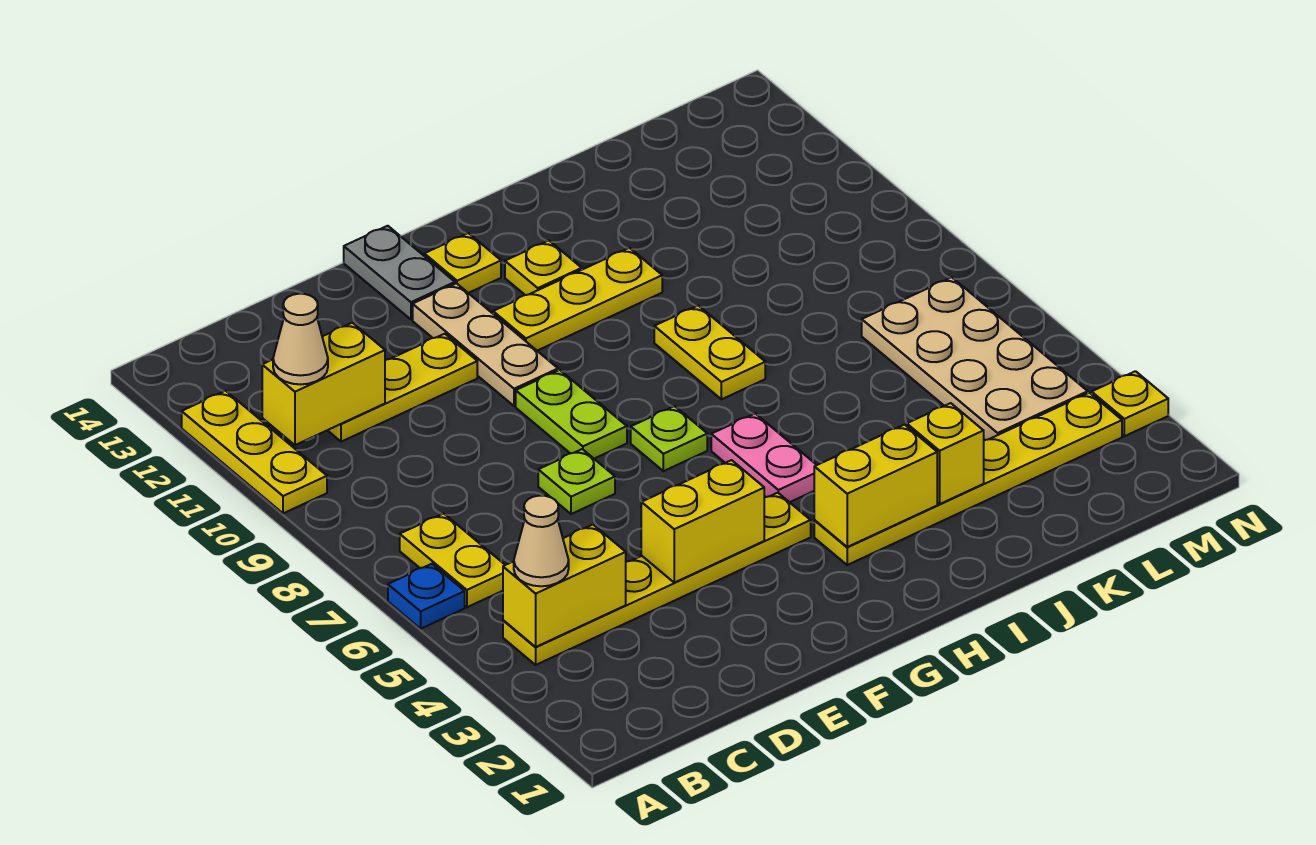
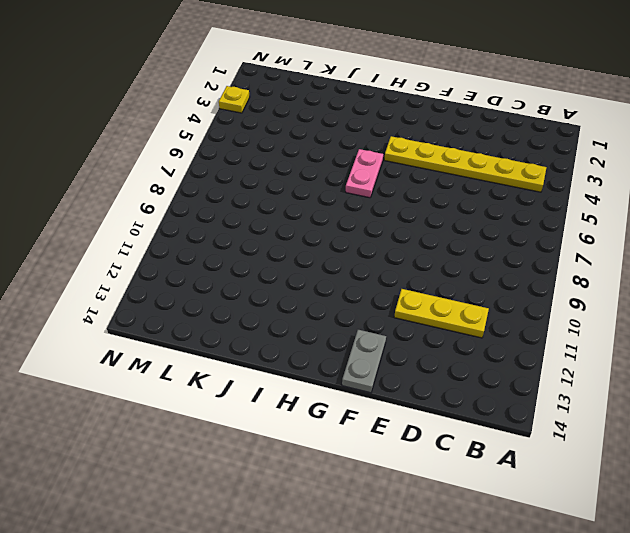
none -> blue plate A6 level 1
none -> yellow plate A10:A12 level 1
none -> yellow plate B6:B7 level 1

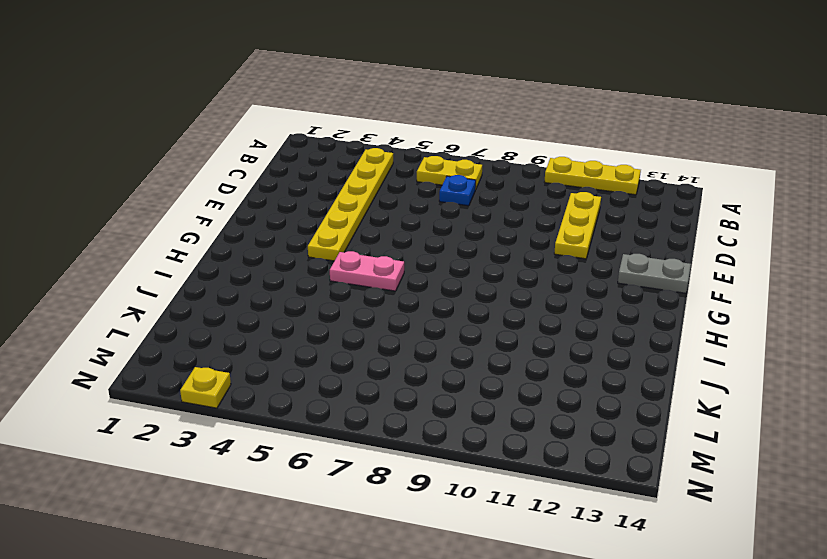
blue plate C7 level 1 -> blue plate A6 level 1
none -> lime plate E7 level 1
none -> lime plate F8:F9 level 1
none -> tan plate F10:F12 level 1

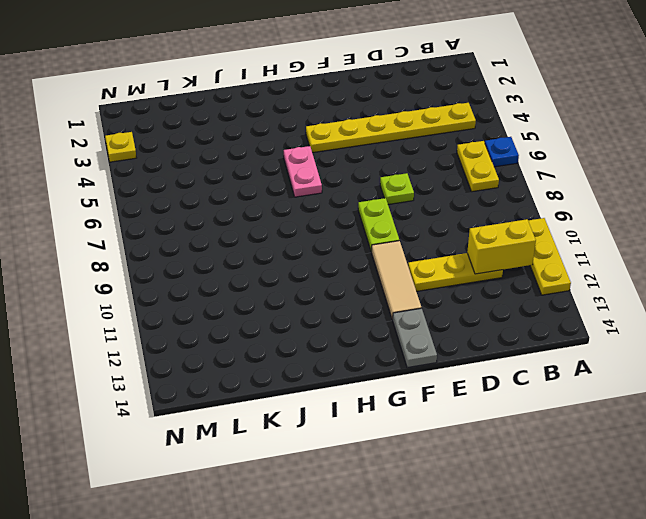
tan tile F10:F12 level 1 -> tan plate F10:F12 level 1
none -> lime plate G7 level 1
none -> yellow plate G11:I11 level 1
none -> yellow plate G13 level 1

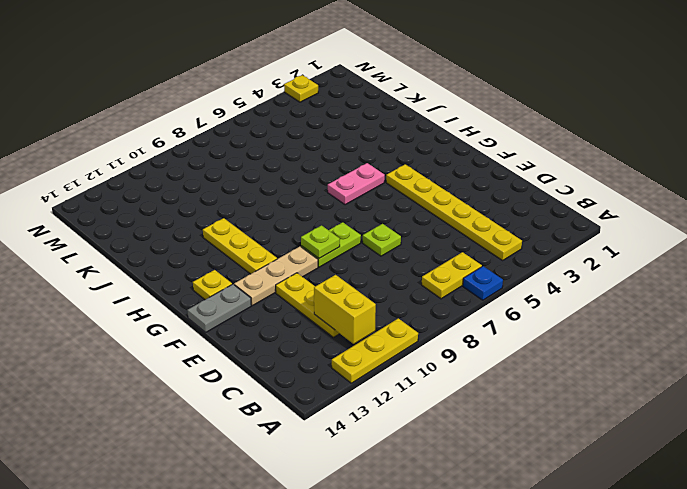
lime plate F9 level 2 -> lime plate G7 level 1
none -> yellow plate H3:M3 level 1
none -> yellow plate H12 level 1
none -> yellow plate I8:I9 level 1

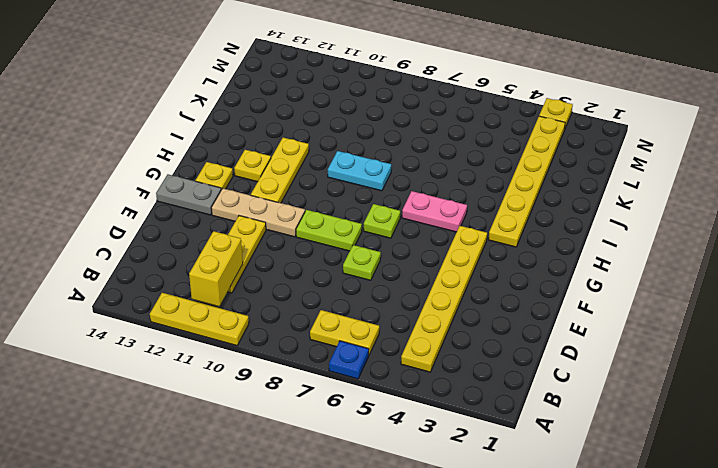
cyan plate I8:I9 level 1 -> yellow plate I8:I9 level 1
none -> tan plate L4:M7 level 1
none -> yellow brick B4:C4 level 2
none -> yellow brick E4:F4 level 2

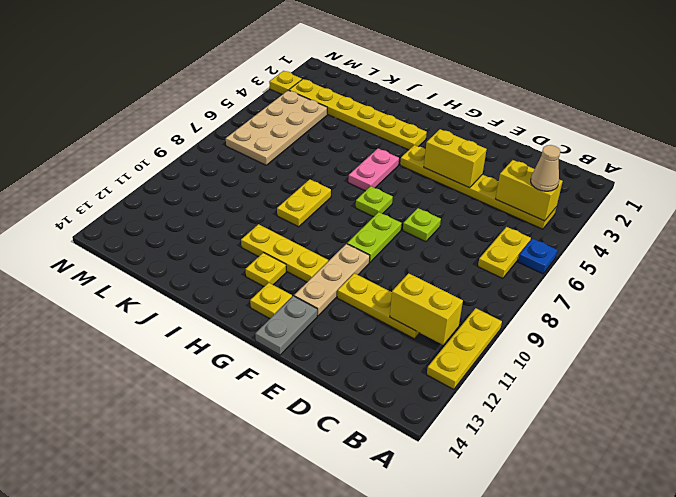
none -> yellow brick H3:I3 level 2
none -> yellow brick J3 level 2
none -> tan cone B11 level 3

